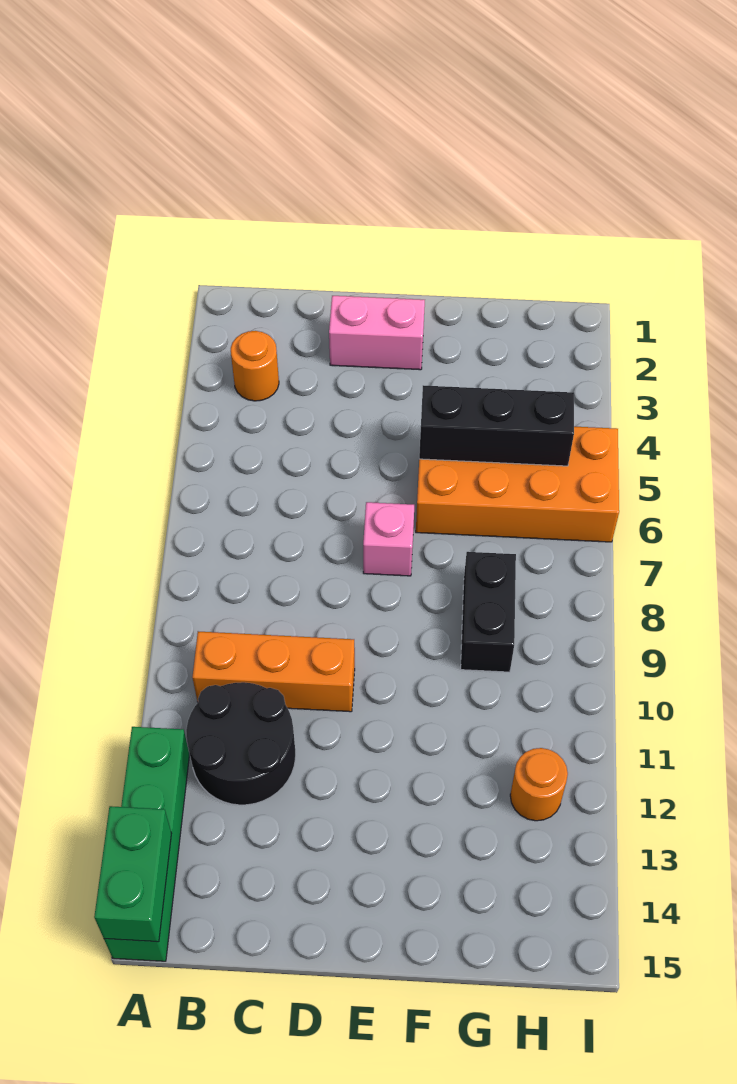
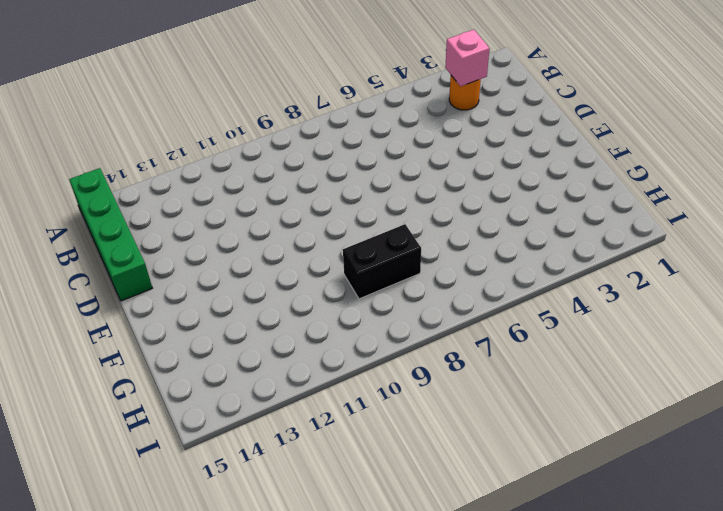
green brick A15:D15 level 1 -> green brick A12:A15 level 1
pink brick B3 level 2 -> pink brick E7 level 1
none -> orange brick B10:D10 level 1
none -> black round brick B11:C12 level 1

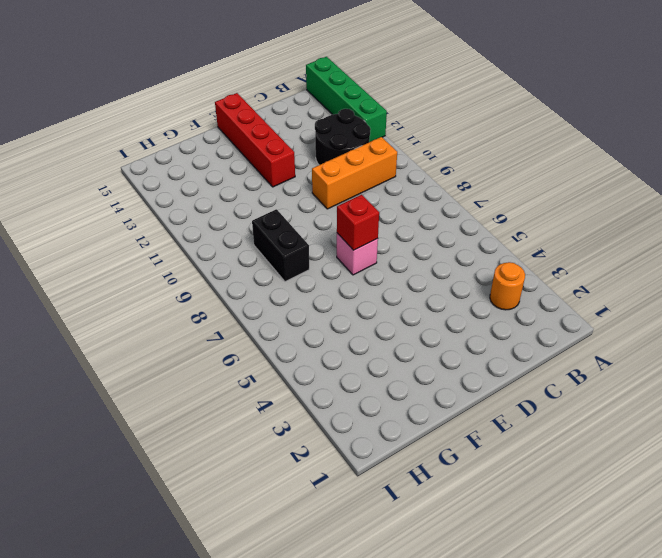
red brick E7 level 2 -> none
red brick E12:E15 level 1 -> none
none -> pink brick D2:E2 level 1
none -> orange brick F5:I6 level 1

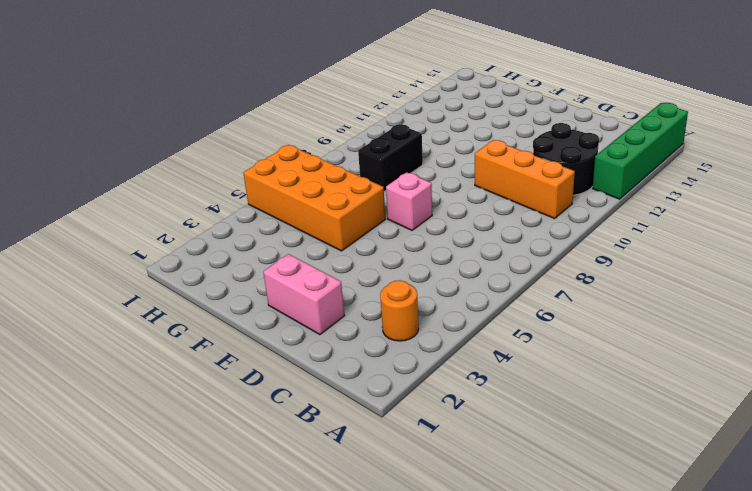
none -> orange round brick H12 level 1
none -> green brick A14:A15 level 2

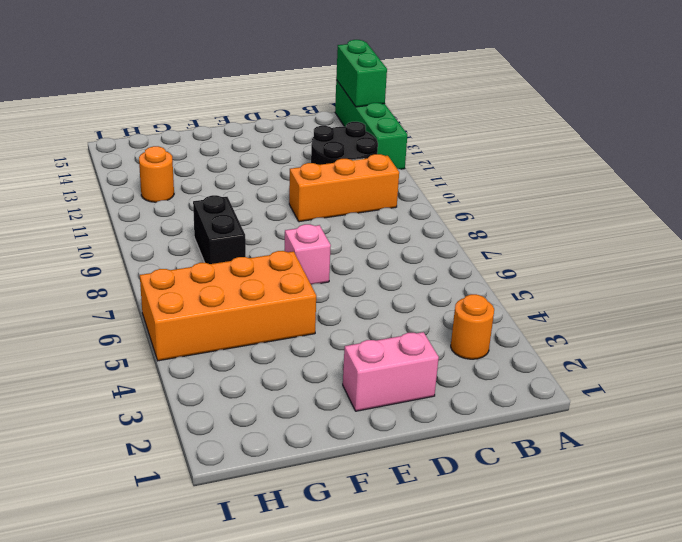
none -> black brick F5:H5 level 2

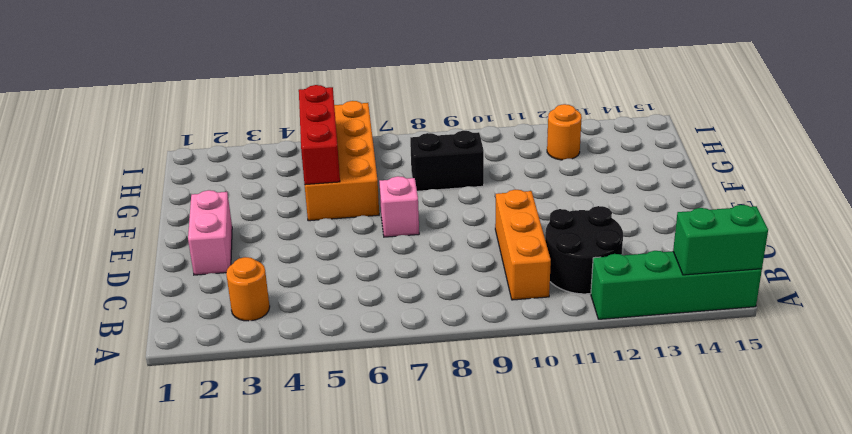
red brick F5:H5 level 2 -> black brick F5:H5 level 2

